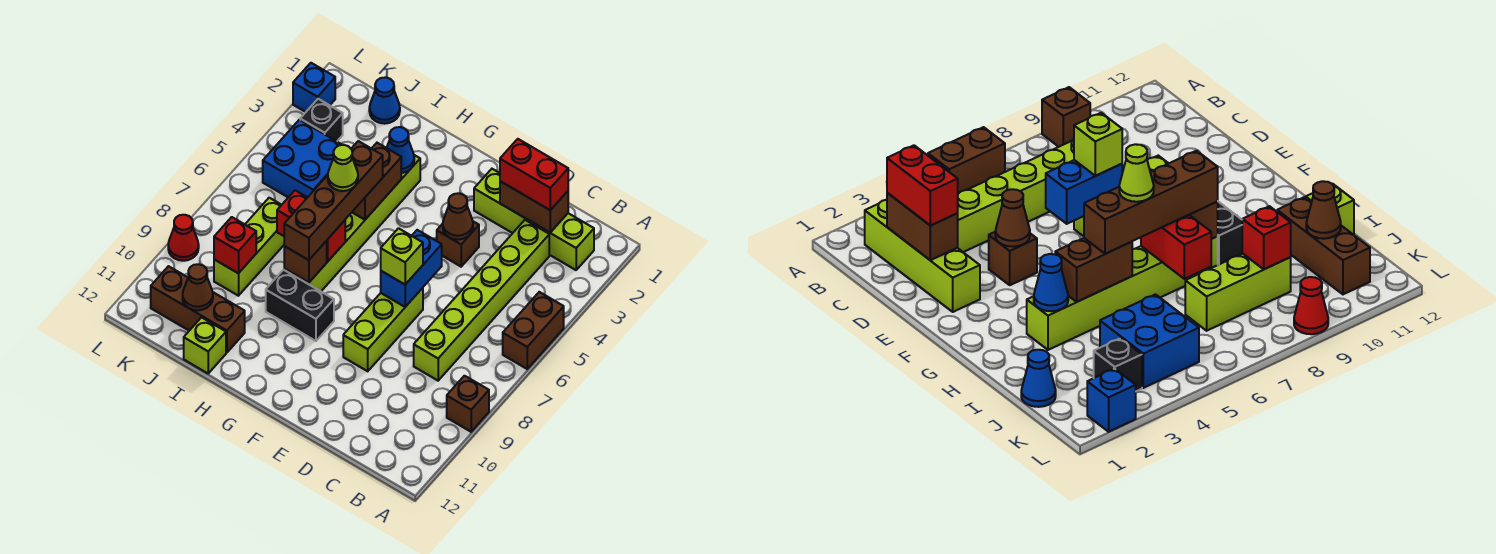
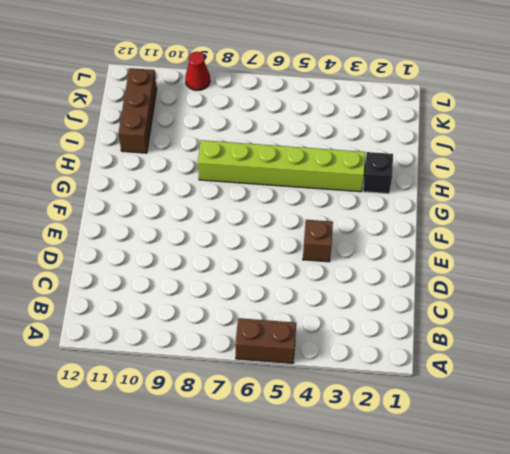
black brick H2 level 1 -> black brick K3 level 1
none -> brown brick A9 level 1
none -> lime brick B2:E2 level 1
none -> lime brick C3:C8 level 1

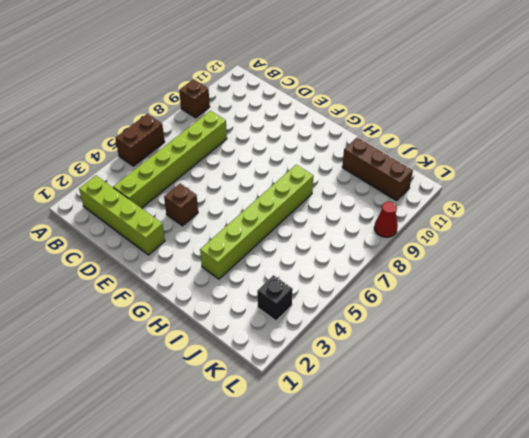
none -> lime brick E7:E9 level 1
none -> black brick G9:H9 level 1
none -> lime brick I12 level 1

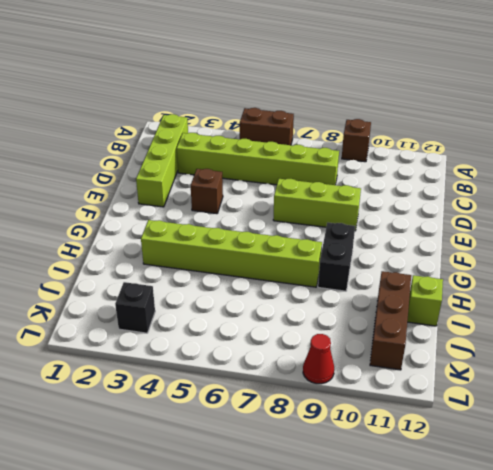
none -> blue cone J1 level 1
none -> blue brick J4:K5 level 1
none -> lime brick J7:J9 level 1

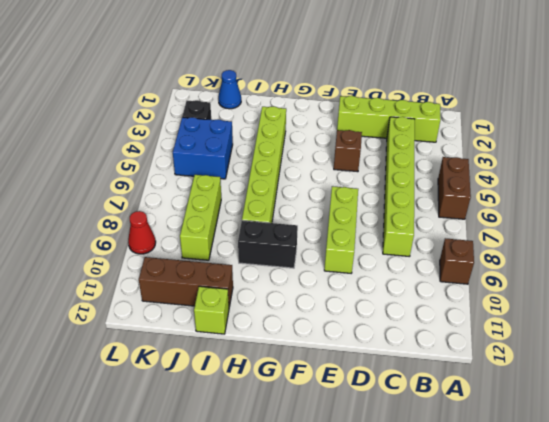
none -> blue brick L2 level 1
none -> brown brick C2:D2 level 2
none -> brown cone E4 level 2

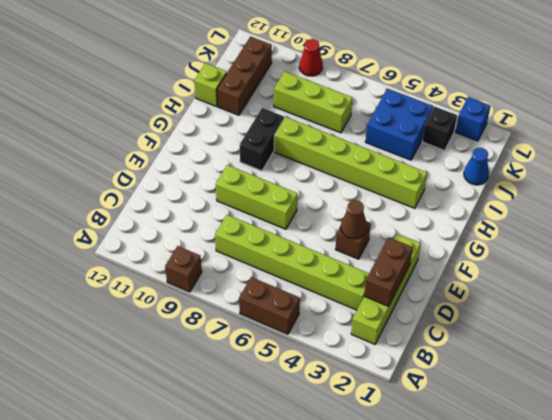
none -> blue brick E6:E7 level 2
none -> blue cone H3 level 2
none -> brown brick H4:H5 level 2

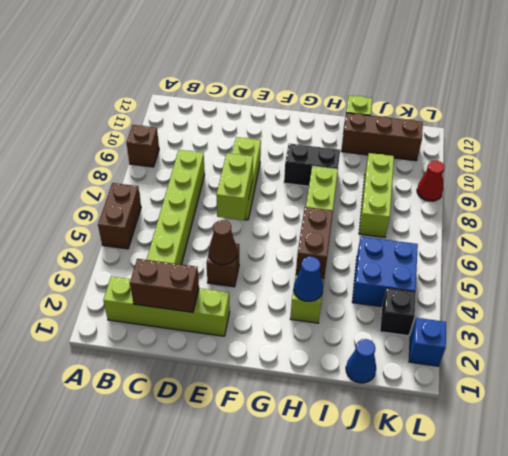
lime brick E6:E7 level 2 -> blue brick E6:E7 level 2
none -> red brick H7:I7 level 2
none -> brown brick H8 level 2
none -> red brick J9 level 2

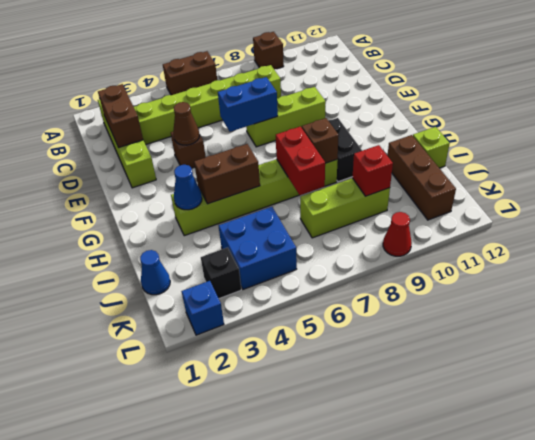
none -> brown cone J11 level 2
none -> red brick C2:D2 level 3
none -> lime brick E7 level 3

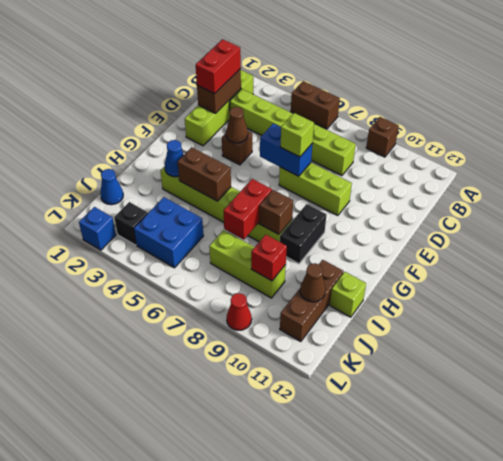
none -> brown brick H5:H8 level 3
none -> lime cone H6 level 4

